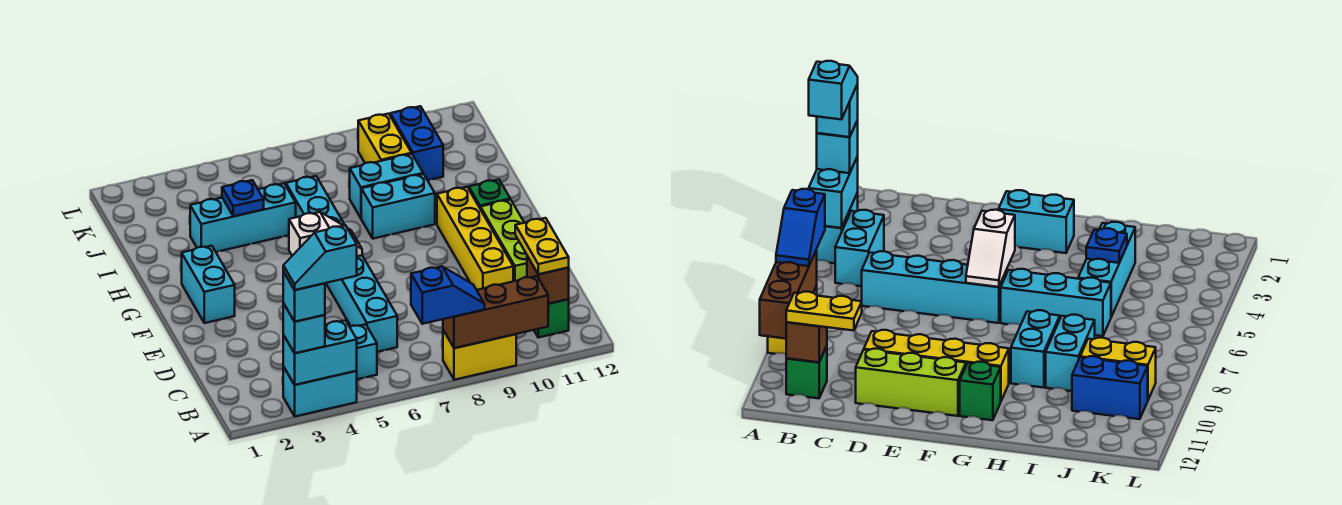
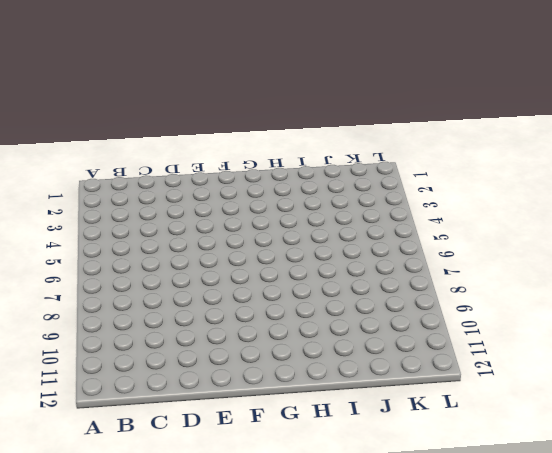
none -> cyan brick A3:A4 level 1
none -> yellow brick A8:A9 level 1
none -> cyan brick B4:B5 level 1

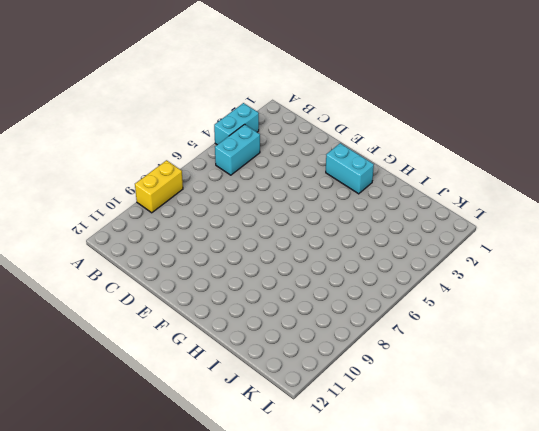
none -> green brick B11 level 1
none -> cyan brick C6:F6 level 1
none -> yellow brick D10:G10 level 1

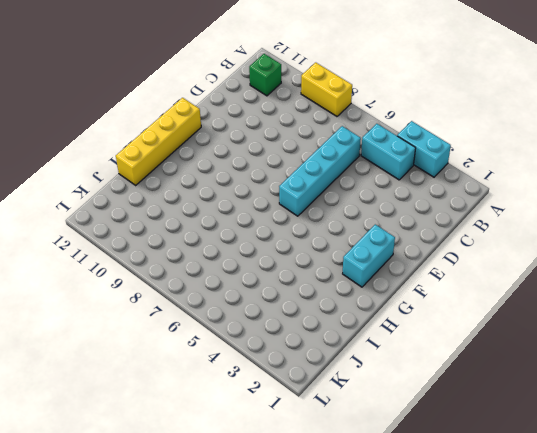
yellow brick F12:I12 level 1 -> yellow brick D10:G10 level 1
none -> lime brick D11:F11 level 1
none -> cyan brick G6:I6 level 1
none -> green brick G11 level 1

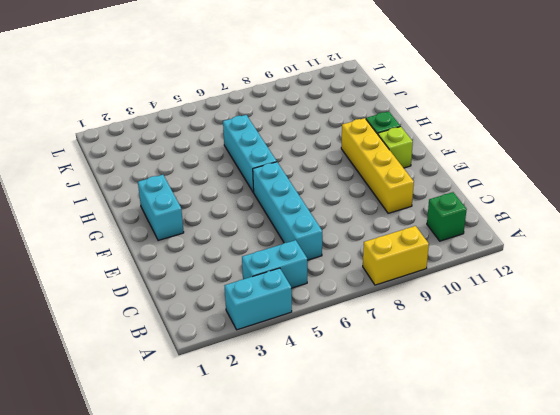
lime brick F11 level 1 -> lime brick D11:F11 level 1
none -> cyan brick H8:H9 level 1
none -> cyan brick I3:I5 level 1
none -> cyan brick I8:I9 level 1

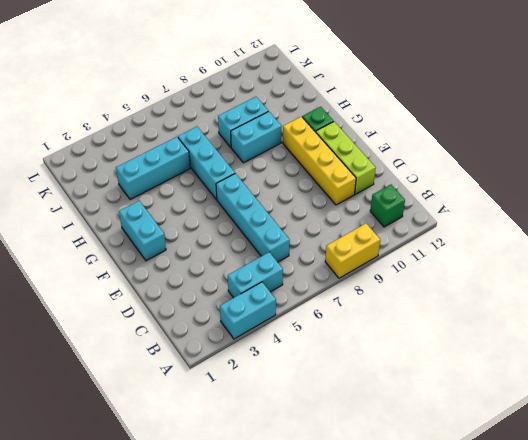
none -> yellow brick J9:K9 level 1
none -> blue brick J10:K10 level 1
none -> cyan brick A3:A4 level 2

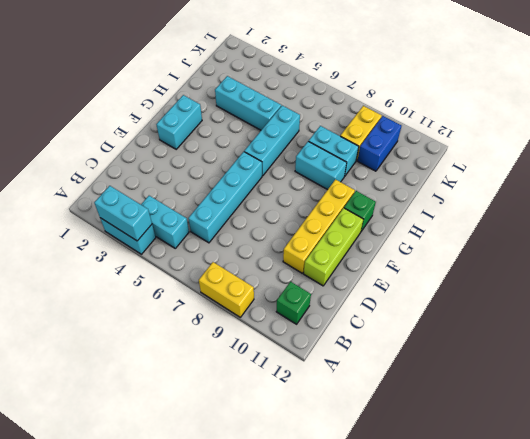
none -> brown brick A8:A10 level 2
none -> brown brick B11 level 2
none -> white slope F5:F6 level 2 top 5

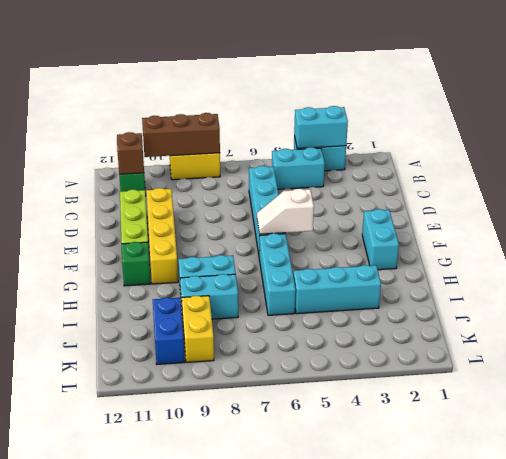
none -> blue plate I4 level 2
none -> cyan brick A3 level 3
none -> blue slope A7:A8 level 3 top 7

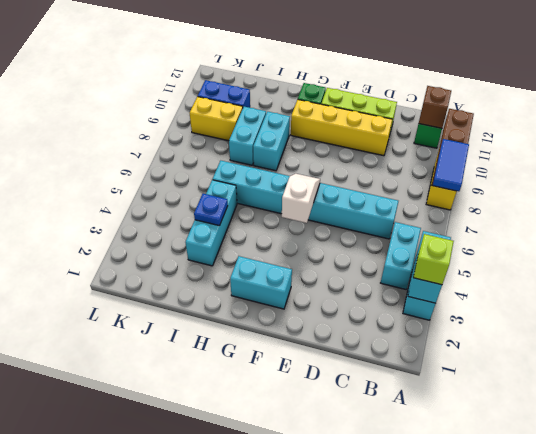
lime brick A3 level 3 -> cyan brick A3 level 3
blue tile A7:A8 level 3 -> blue slope A7:A8 level 3 top 7
none -> yellow plate B11:C11 level 3
none -> cyan brick A3 level 4
none -> cyan slope A3:A4 level 5 top 4

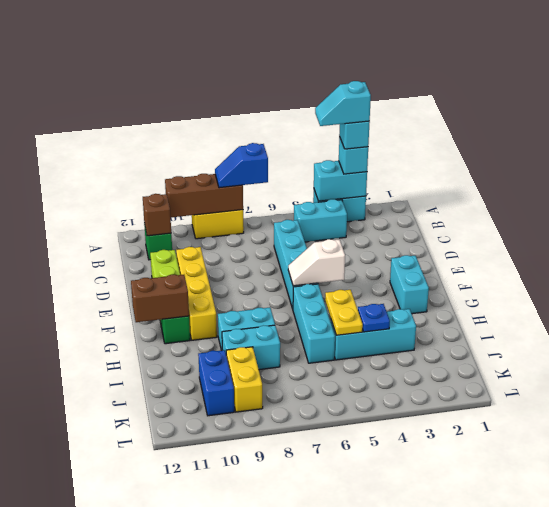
cyan slope A3:A4 level 5 top 3 -> cyan slope A3:A4 level 5 top 4
brown brick G11:G12 level 2 -> none
yellow plate H5:I5 level 2 -> yellow plate B11:C11 level 3

